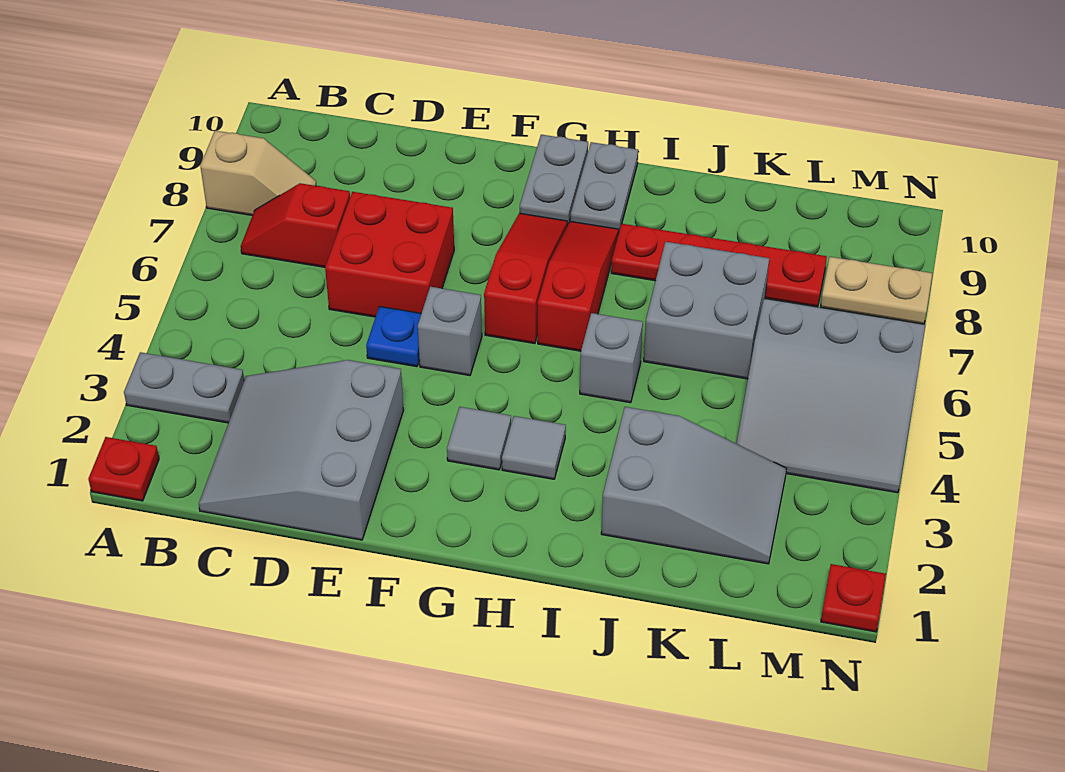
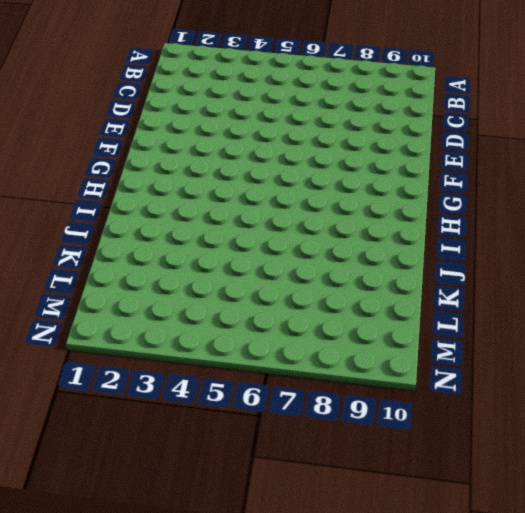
none -> red plate A1 level 1
none -> grey plate A3:B3 level 1
none -> tan slope A8:B8 level 1 top A

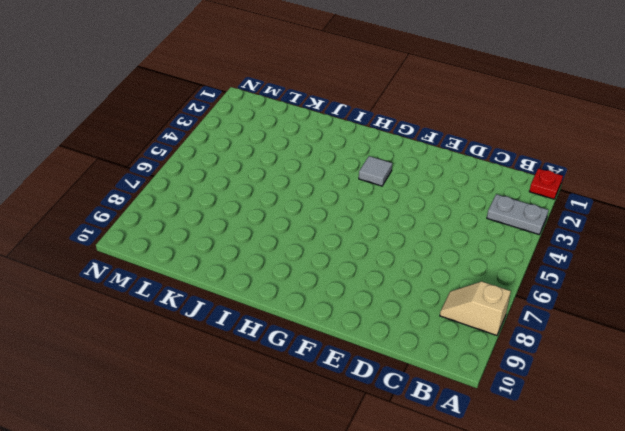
none -> red slope B7:C7 level 1 top C
none -> grey slope C1:E3 level 1 top E
none -> red brick D6:E7 level 1

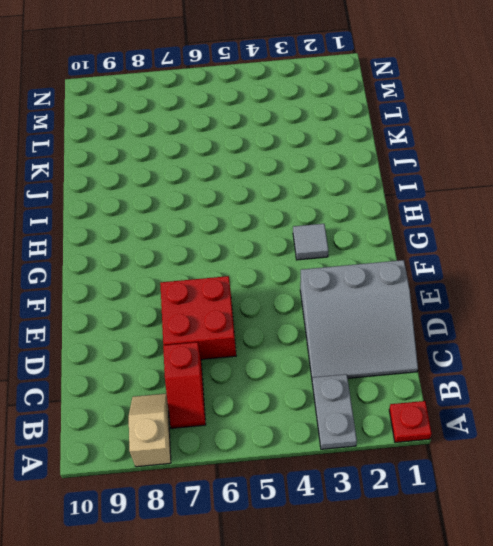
none -> blue plate E5 level 1
none -> grey brick F5 level 1
none -> red slope G6:G8 level 1 top 6

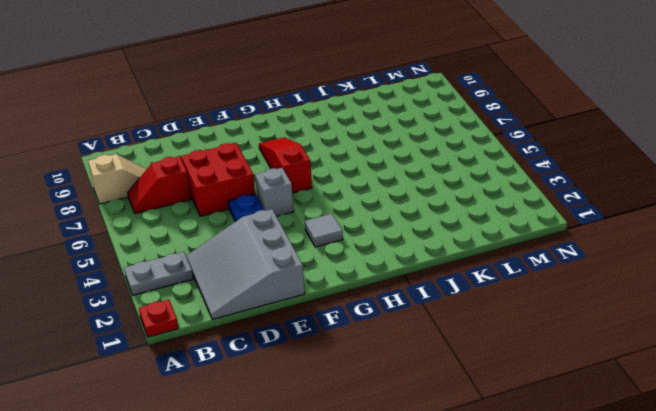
none -> grey plate G9:G10 level 1
none -> grey tile H3 level 1
none -> red slope H6:H8 level 1 top 6

